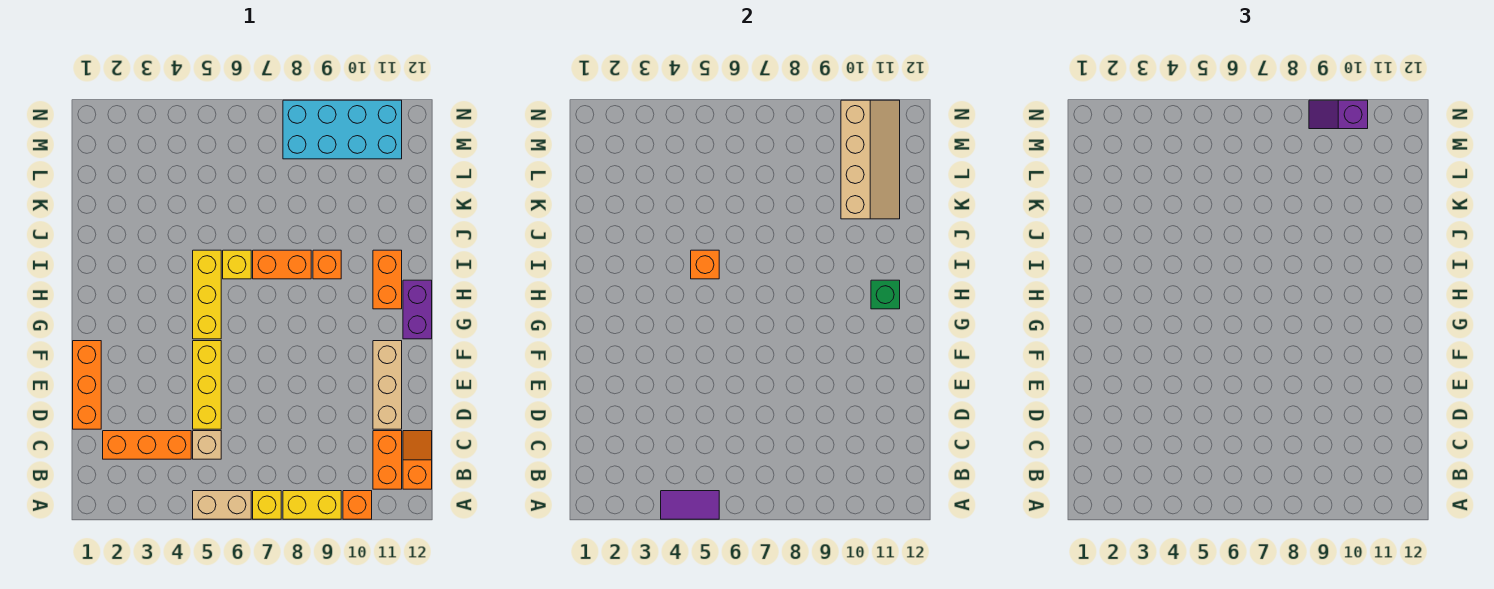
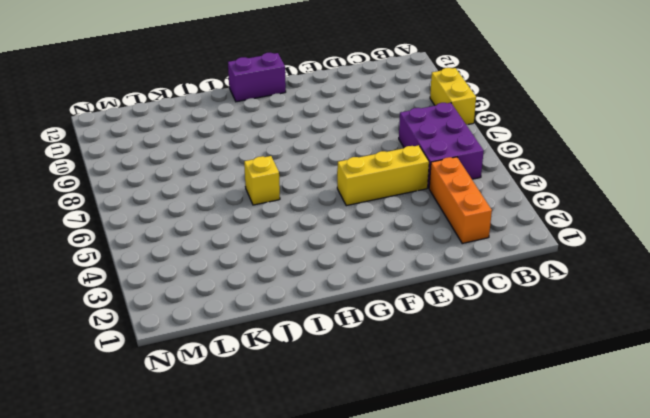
purple brick B5:C7 level 1 -> tan brick C5 level 1
none -> tan brick A5:A6 level 1
none -> yellow brick A7 level 1
none -> orange brick A10 level 1

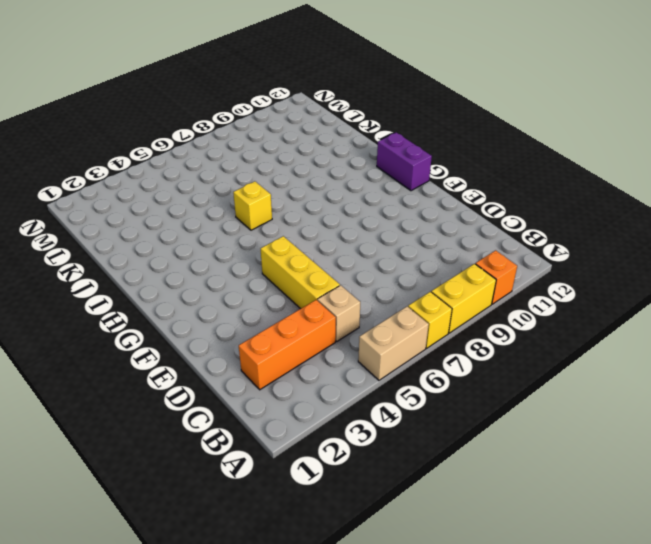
none -> orange brick B11:C11 level 1
none -> orange slope B12:C12 level 1 top B
none -> orange brick D1:F1 level 1

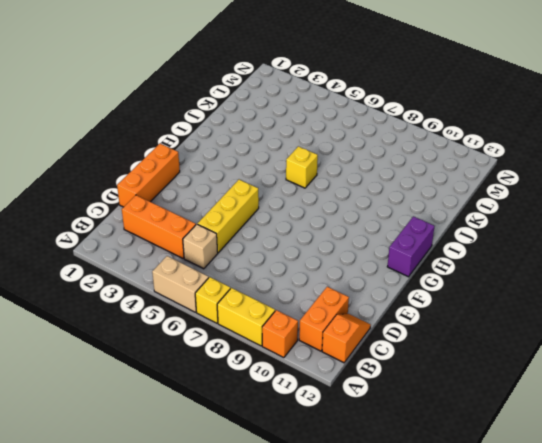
none -> tan brick D11:F11 level 1
none -> yellow brick G5:I5 level 1
none -> orange brick H11:I11 level 1

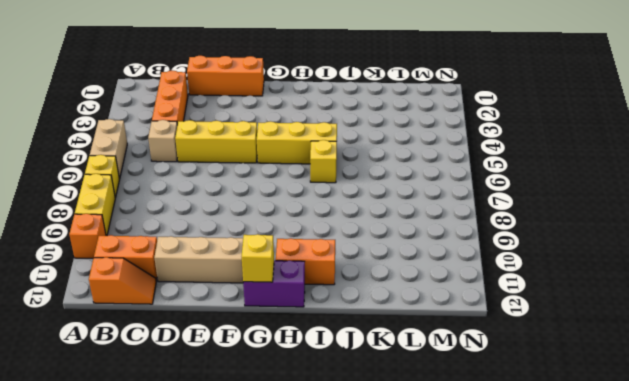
yellow brick G12 level 2 -> none
none -> orange brick I7:I8 level 1
none -> orange brick I9 level 1
none -> cyan brick M8:N11 level 1

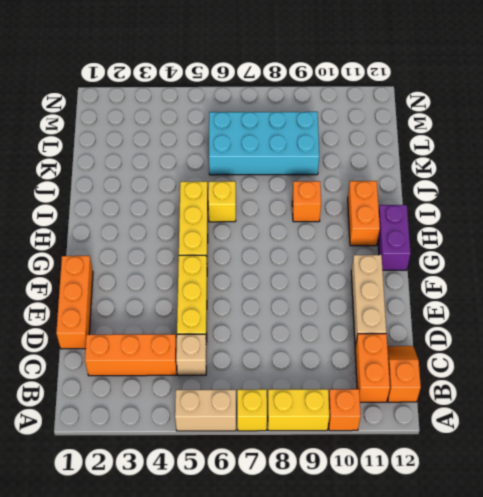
cyan brick K6:L9 level 1 -> cyan brick M8:N11 level 1
none -> orange brick I7:I8 level 1
none -> purple tile A4:A5 level 2
none -> green brick H11 level 2

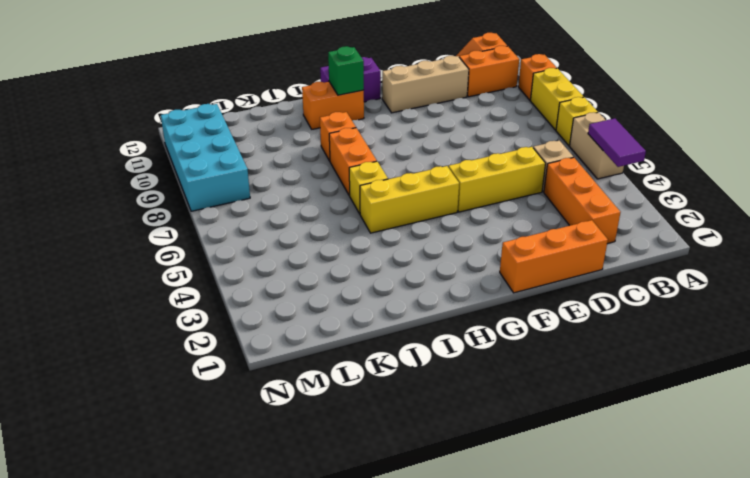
none -> orange brick I5 level 2
none -> tan slope K10:N11 level 2 top 10
none -> purple slope N9:N10 level 3 top 10

